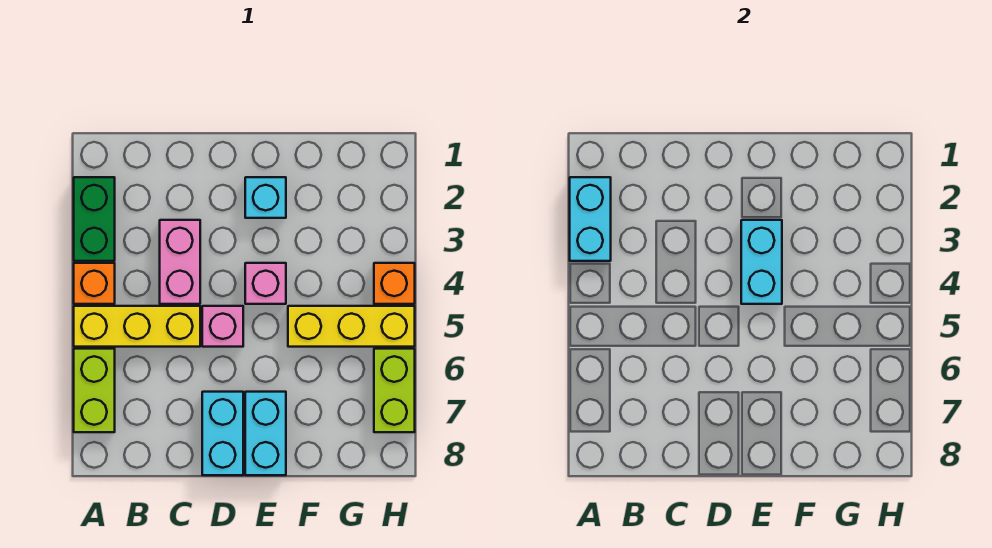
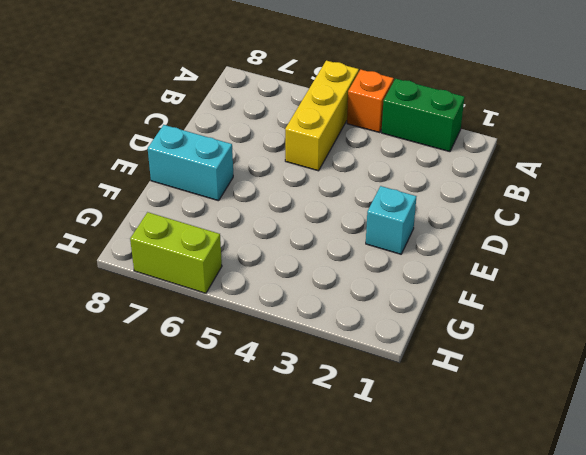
none -> lime brick A6:A7 level 1
none -> pink brick C3:C4 level 1
none -> pink brick D5 level 1

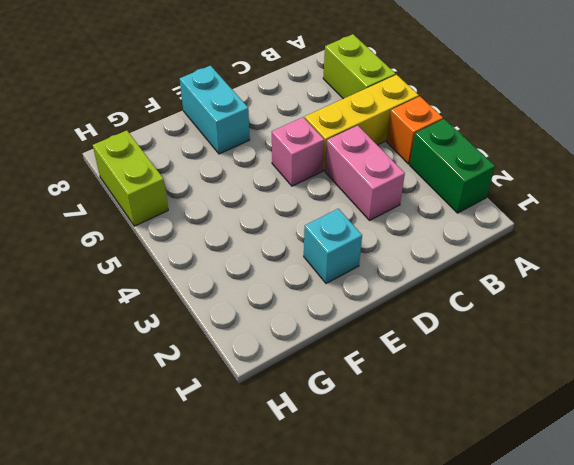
none -> cyan brick D7:D8 level 1
none -> pink brick E4 level 1
none -> yellow brick F5:H5 level 1

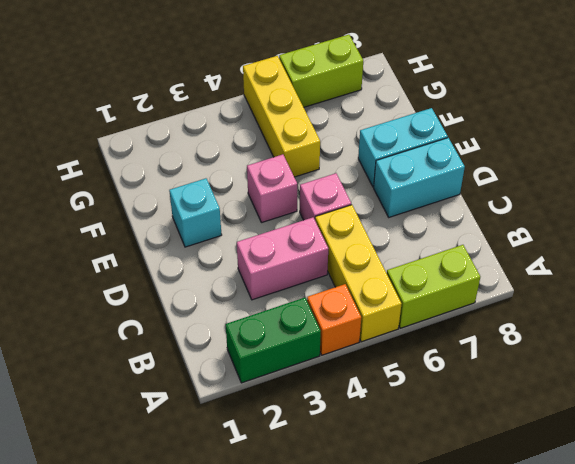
none -> orange brick H4 level 1
none -> cyan brick A2:A3 level 2
none -> cyan brick E3:E4 level 2

